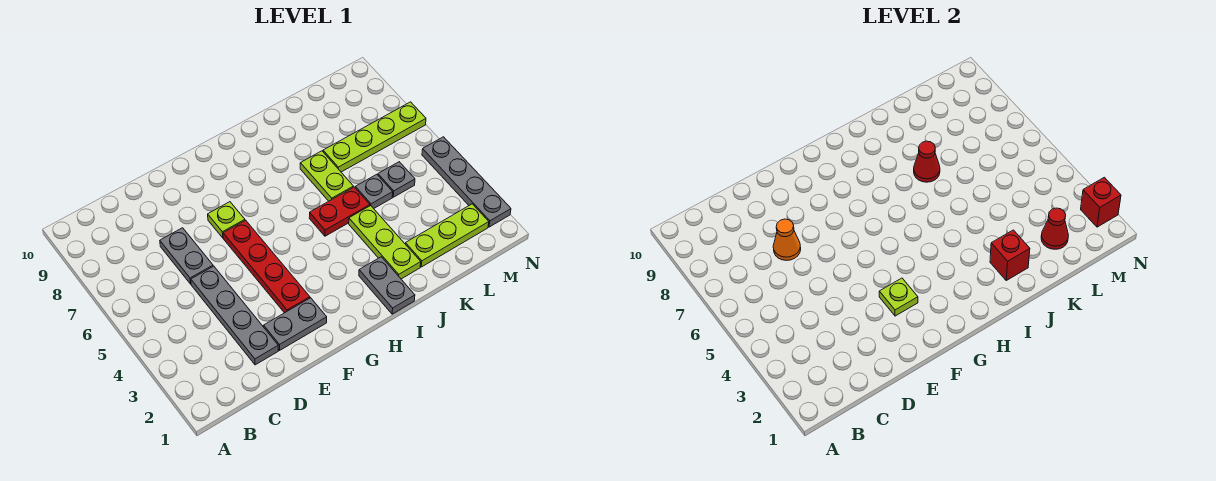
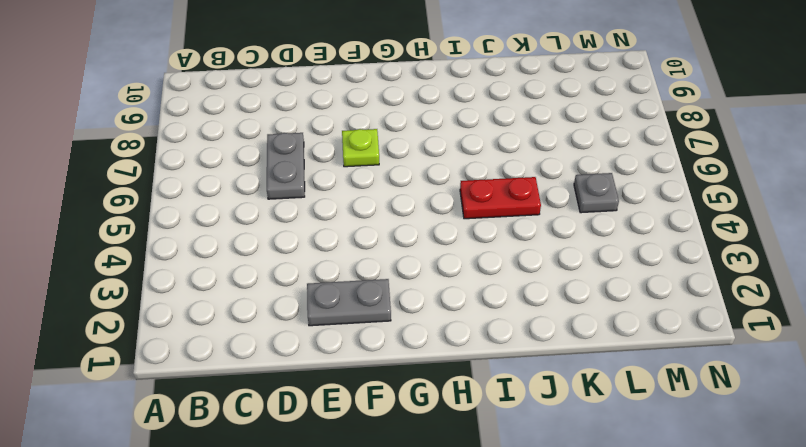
none -> grey plate D2:D5 level 1
none -> red plate F3:F6 level 1
none -> grey plate I1:I2 level 1

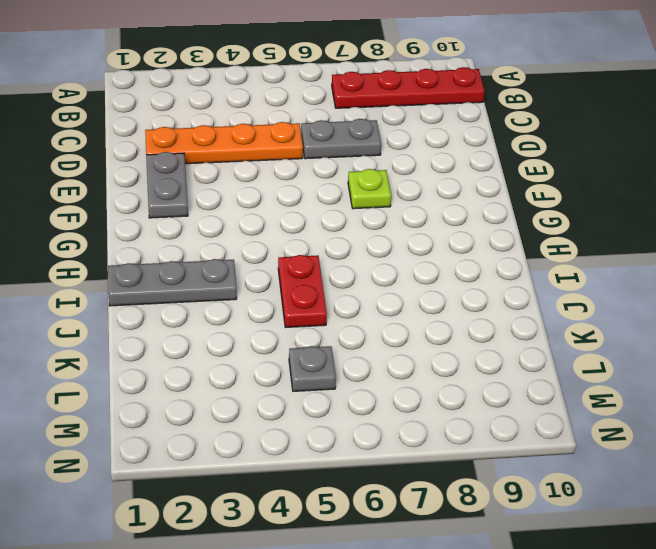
red plate B7:B10 level 1 -> red plate F3:F6 level 1
orange plate D2:D5 level 1 -> grey plate D2:D5 level 1
grey plate I1:I3 level 1 -> grey plate I1:I2 level 1
none -> lime plate J2:J4 level 1
none -> lime plate J6:J7 level 1
none -> lime plate K2:M2 level 1

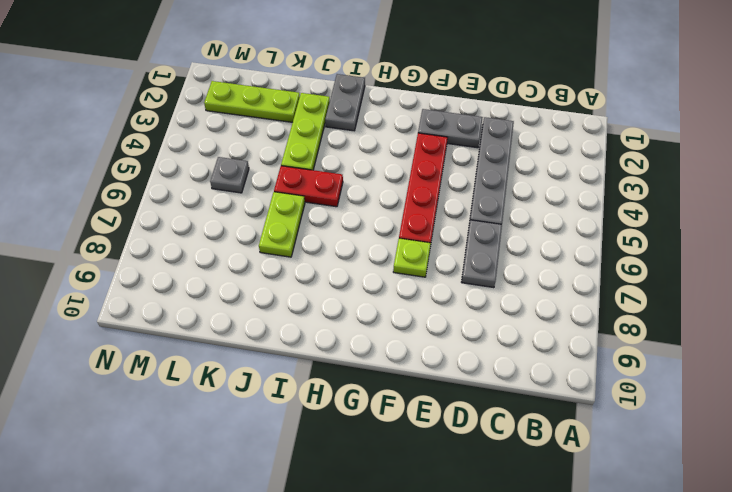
none -> grey plate K5 level 1
none -> lime plate K7:N7 level 1
none -> grey plate N2:N5 level 1

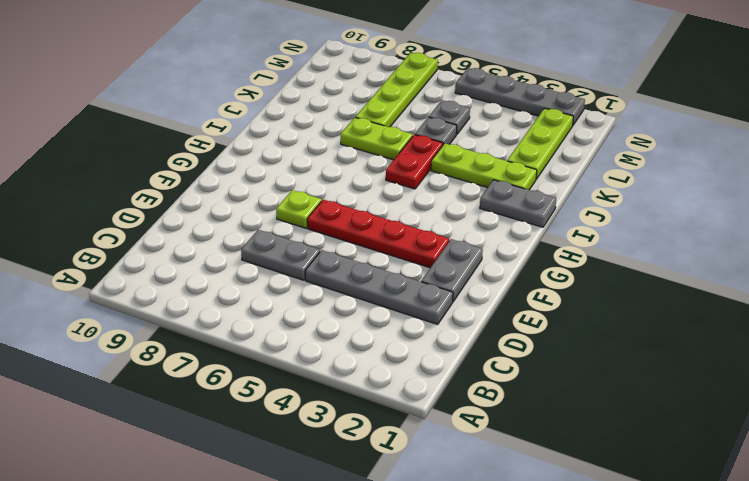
none -> orange cone D7 level 2
none -> lime plate F3 level 2
none -> red brick J2 level 2

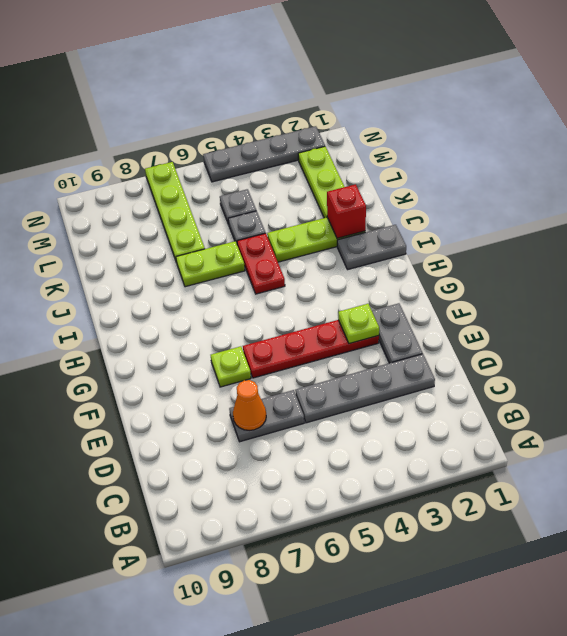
none -> red cone J7 level 2
none -> red cone L2 level 2
none -> red brick N2 level 2

